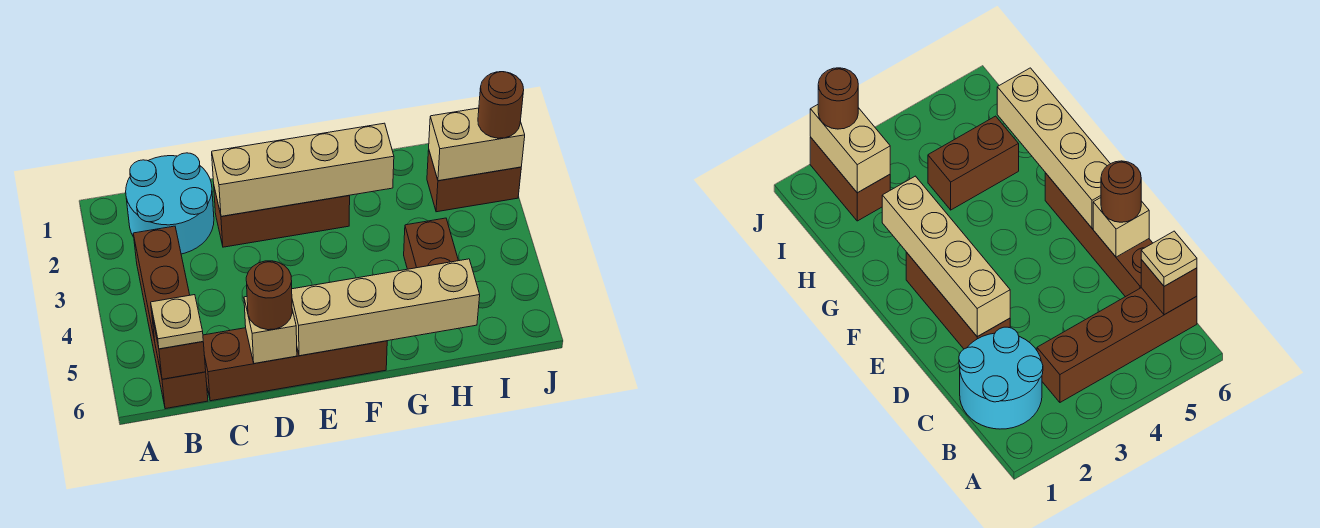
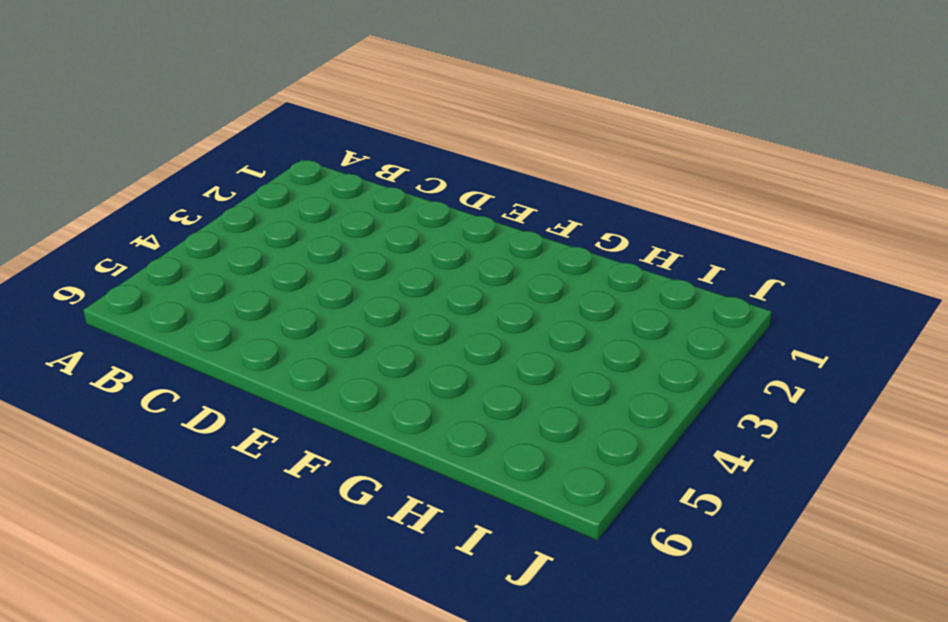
none -> cyan round brick B1:C2 level 1
none -> brown brick B3:B6 level 1
none -> brown brick C6:F6 level 1

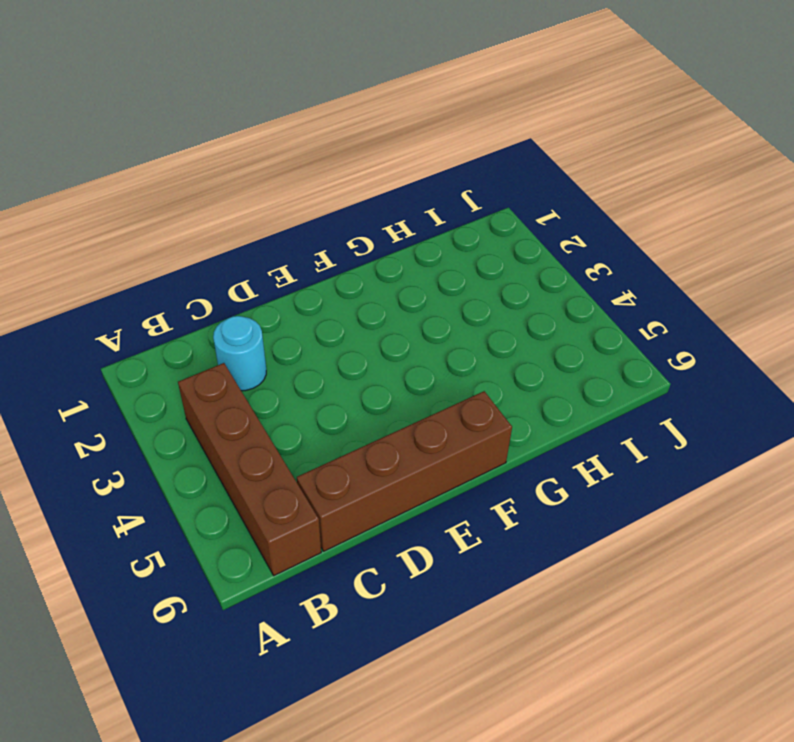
cyan round brick C2 level 1 -> cyan round brick B1:C2 level 1
none -> brown brick D2:F2 level 1
none -> brown brick H4:H5 level 1
none -> brown brick I2:J2 level 1

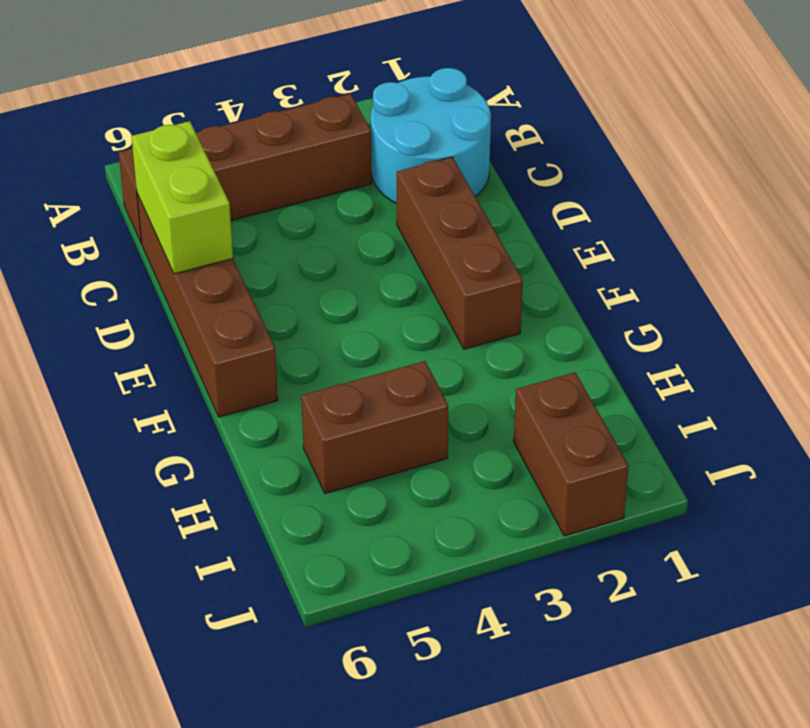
lime brick C6:D6 level 2 -> tan brick D6 level 2
none -> brown brick B6 level 2
none -> tan brick D2:G2 level 2
none -> tan brick E6:H6 level 2

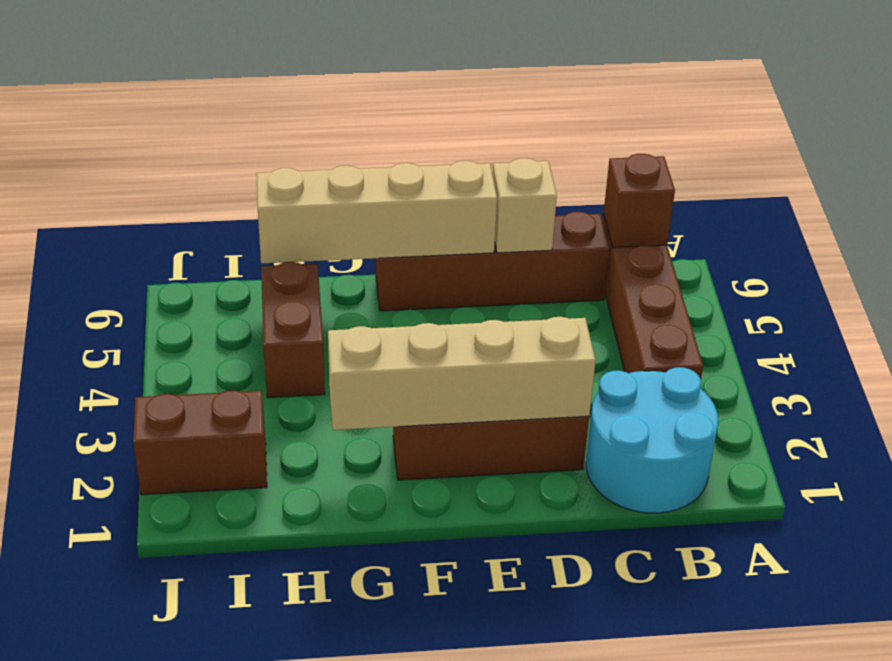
none -> tan brick I2:J2 level 2
none -> tan plate B6 level 3
none -> brown round brick D6 level 3

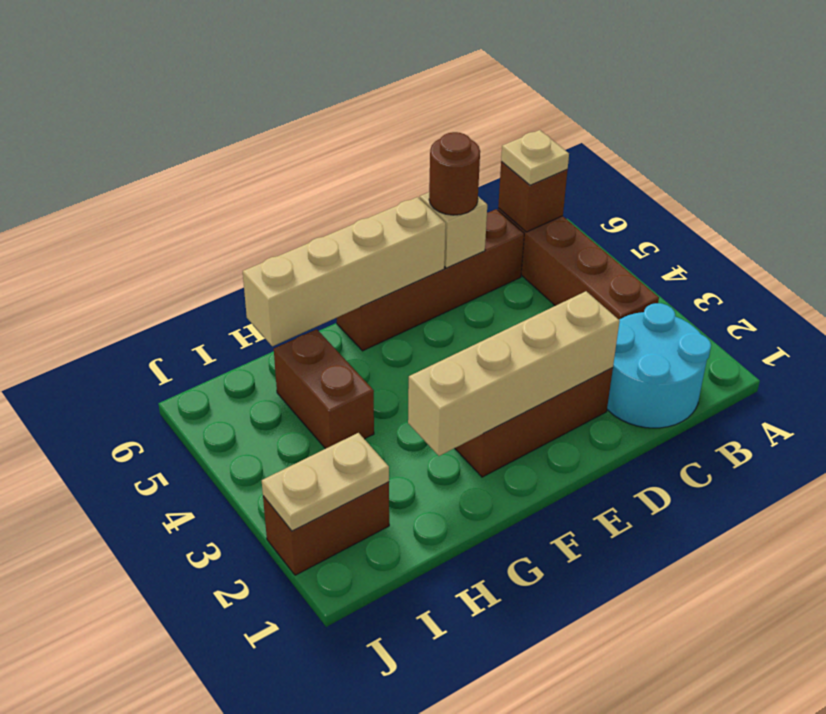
tan plate I2:J2 level 2 -> tan brick I2:J2 level 2
none -> brown round brick J2 level 3

